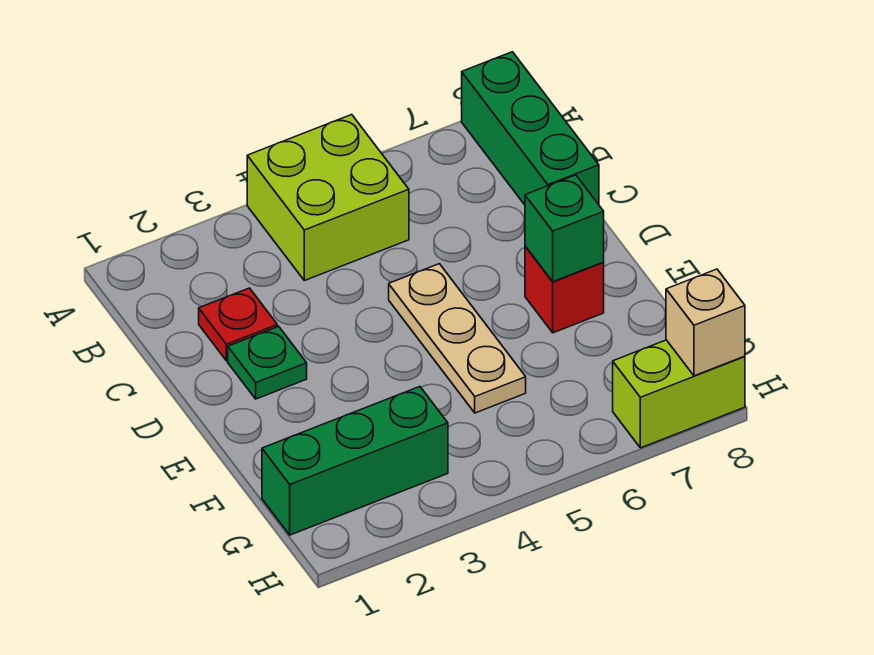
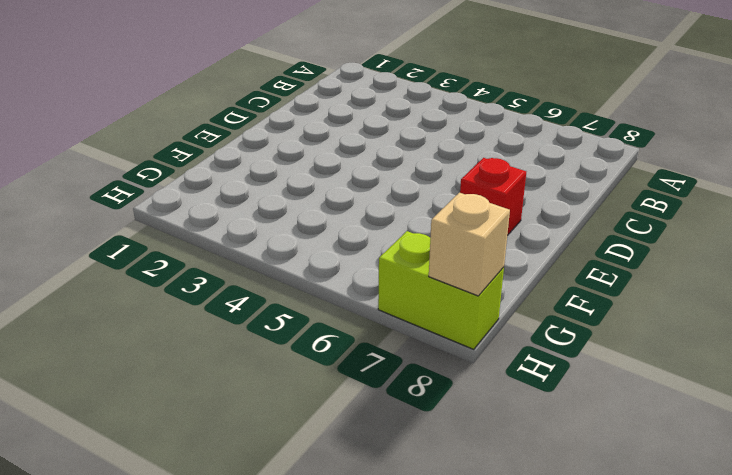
none -> lime brick A4:B5 level 1
none -> green brick A8:C8 level 1

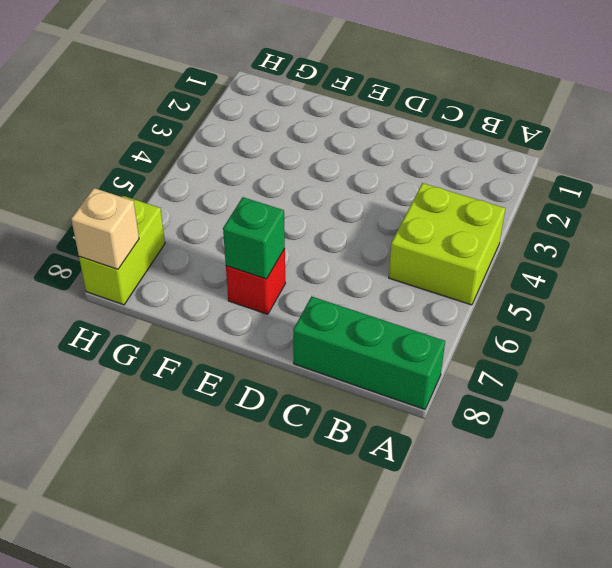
none -> red plate C2 level 1
none -> green plate D2 level 1

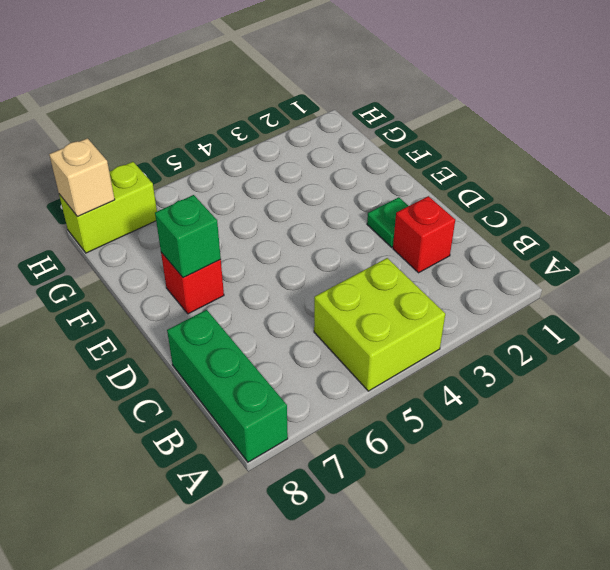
red brick C2 level 1 -> red plate C2 level 1
none -> tan plate D5:F5 level 1
none -> green brick G1:G3 level 1

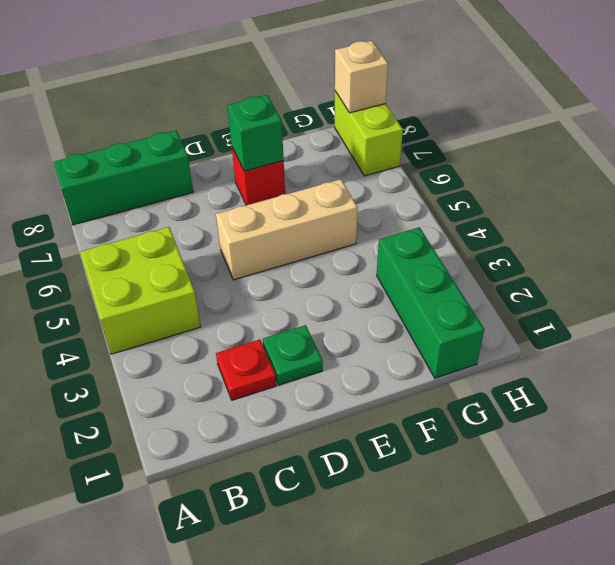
tan brick D5:F5 level 1 -> tan plate D5:F5 level 1

